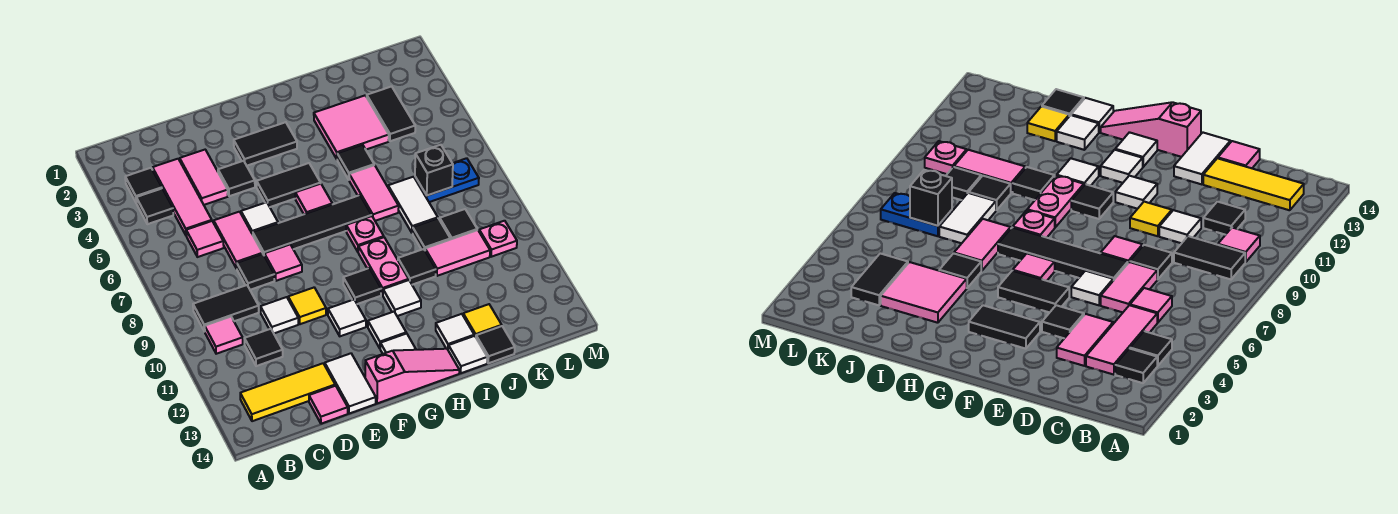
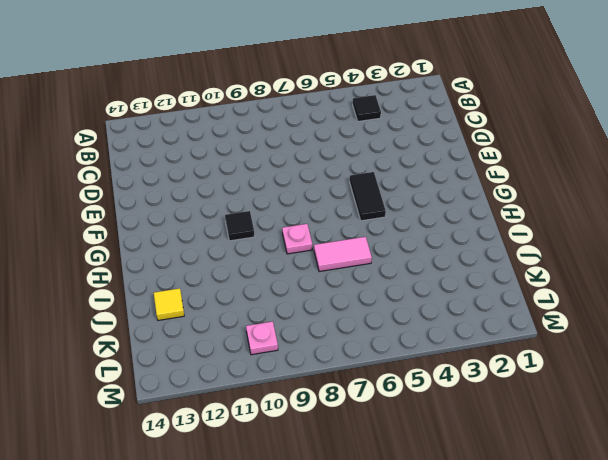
none -> black tile B3 level 1
none -> black tile B9:C9 level 1
none -> pink tile B10 level 1
none -> yellow tile B13:D13 level 1

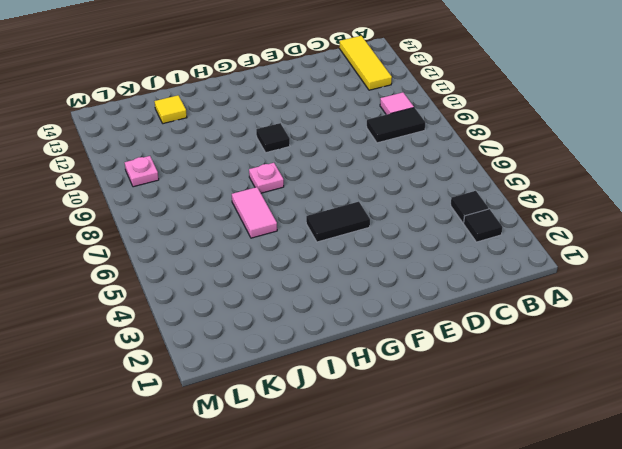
yellow tile B12:B14 level 1 -> yellow tile B13:D13 level 1
none -> pink tile C3:C5 level 1
none -> pink tile C6 level 1
none -> black tile C11 level 1
none -> pink tile D3:D4 level 1

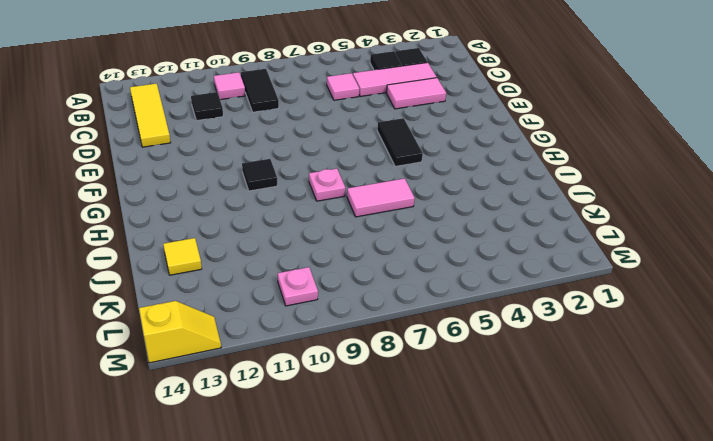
yellow slope M13:M14 level 1 top 14 -> none
none -> pink tile D6:D7 level 1
none -> black tile D8 level 1
none -> white tile D10 level 1
none -> pink tile D14 level 1

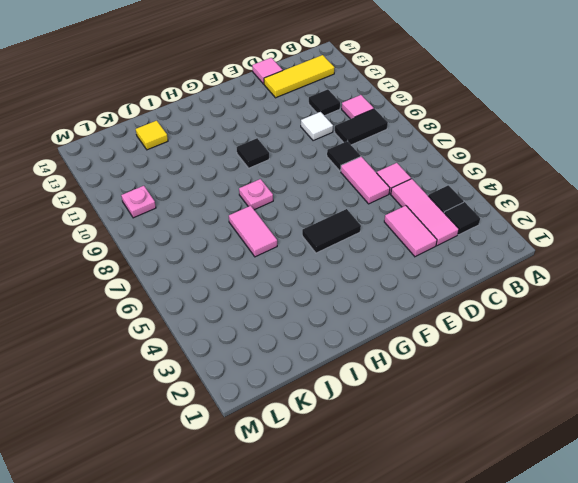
none -> black tile E4 level 1
none -> white tile E6 level 1
none -> black tile E7:H7 level 1
none -> pink tile E8 level 1

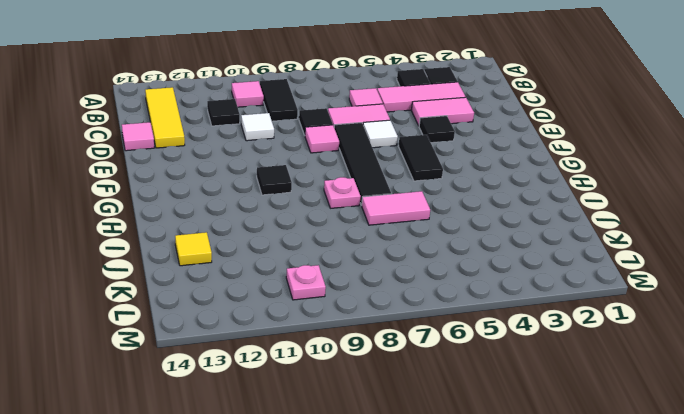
none -> yellow tile E10 level 1
none -> white tile E13:E14 level 1
none -> black tile F3:G3 level 1
none -> white tile F11 level 1

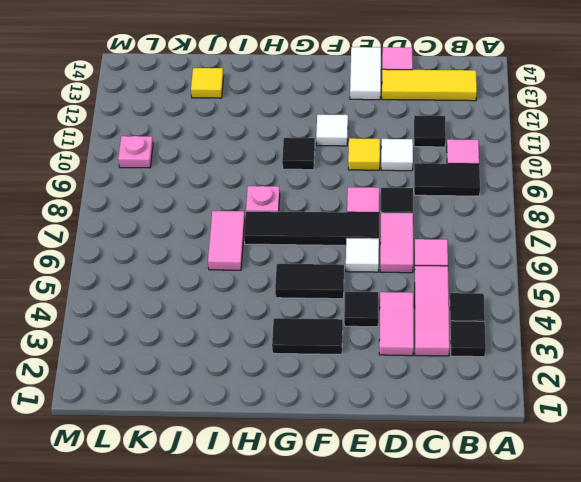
none -> pink slope F14:H14 level 1 top F
none -> pink tile G6 level 1
none -> white tile G12 level 1
none -> white tile G13 level 1

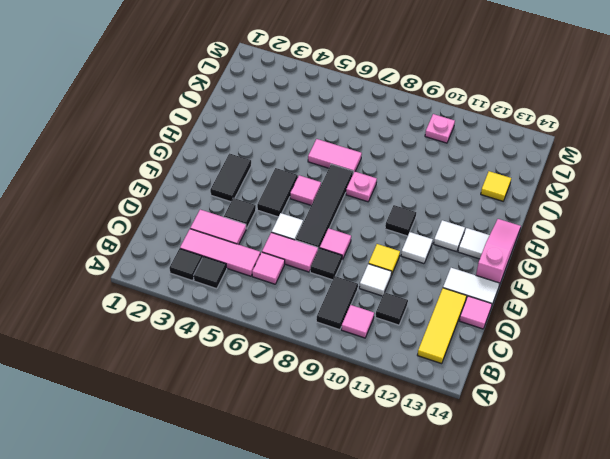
none -> pink plate H9:H10 level 1
none -> white tile H11 level 1
none -> pink tile I3:J4 level 1
none -> black tile I5 level 1

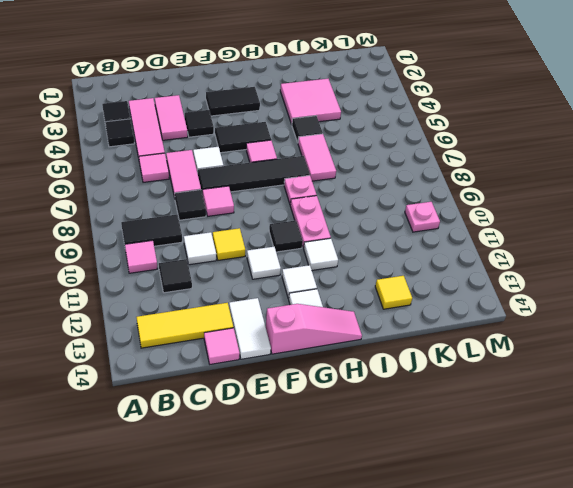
none -> black tile I10 level 1
none -> white tile I13 level 1
none -> white tile I14 level 1
none -> white tile J7:J8 level 1

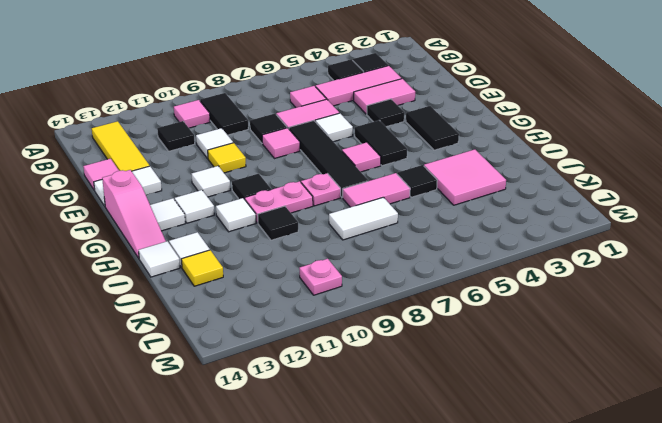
none -> black tile J9 level 1
none -> pink tile J10:K10 level 1
none -> black tile J14 level 1
none -> black tile K3:K4 level 1

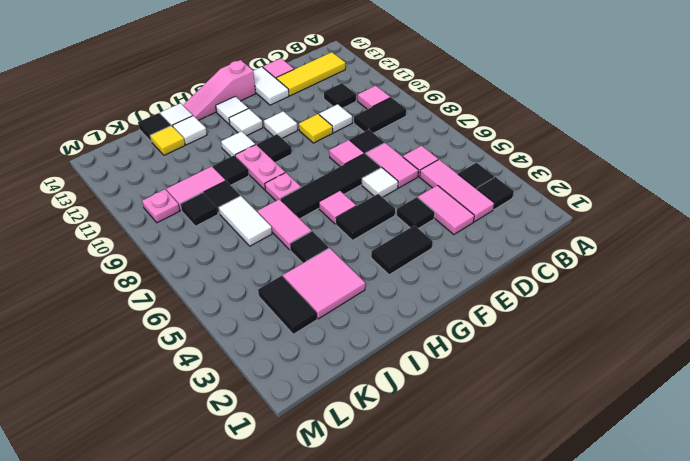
none -> blue plate K7:L7 level 1
none -> black brick K7 level 2

